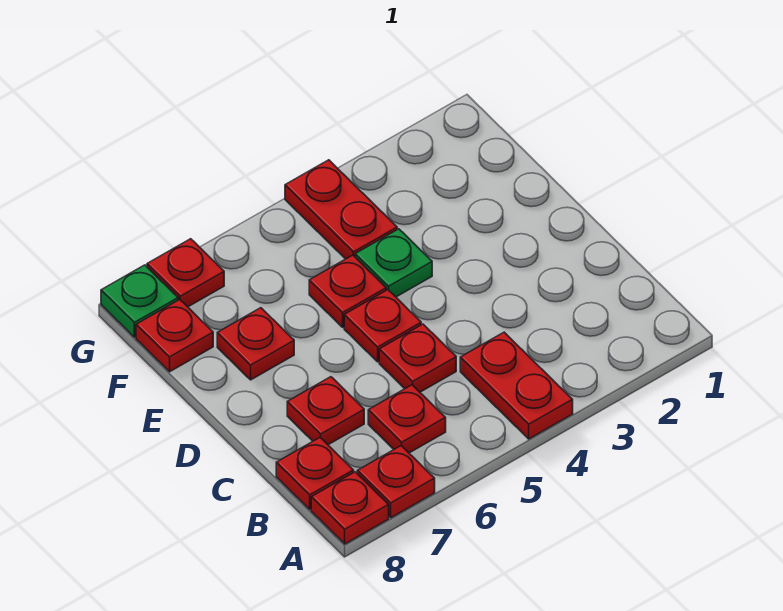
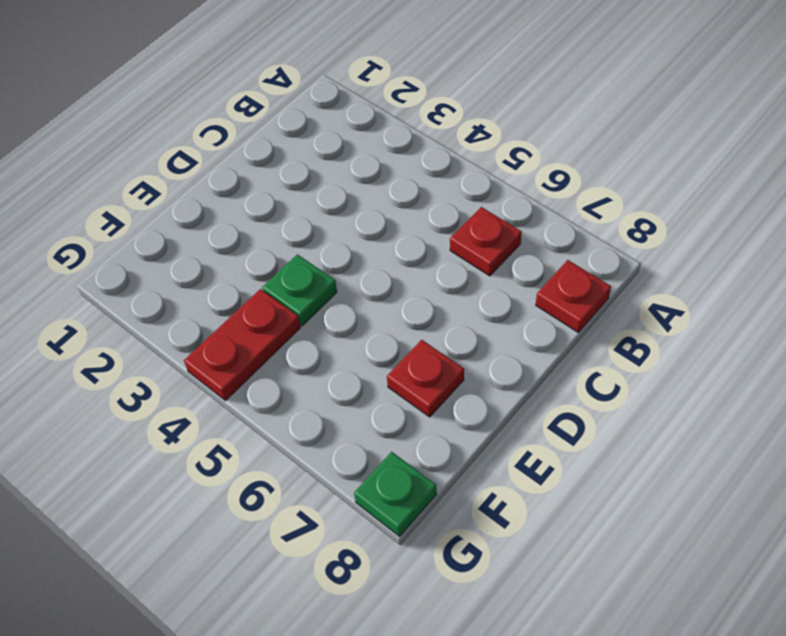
none -> red plate A4:B4 level 1
none -> red plate A7 level 1
none -> red plate A8 level 1

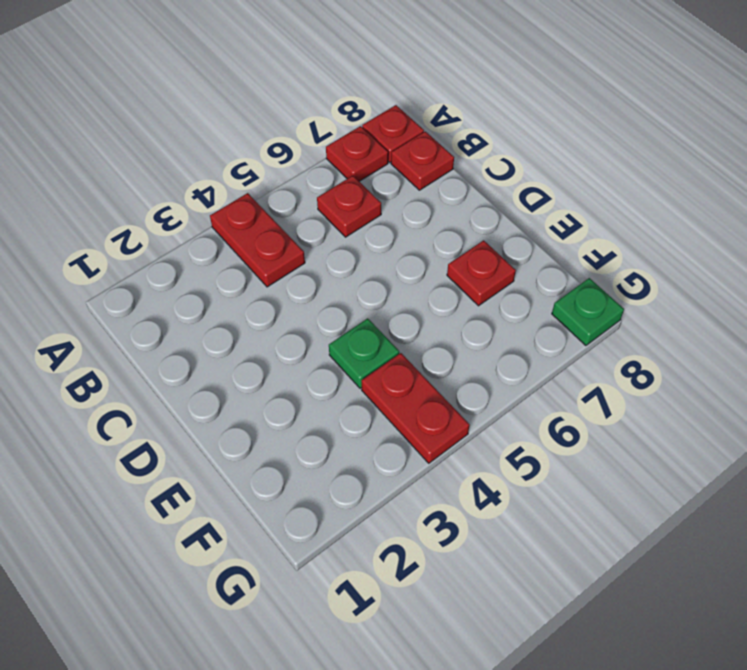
none -> red plate C5 level 1
none -> red plate C7 level 1
none -> red plate D5 level 1

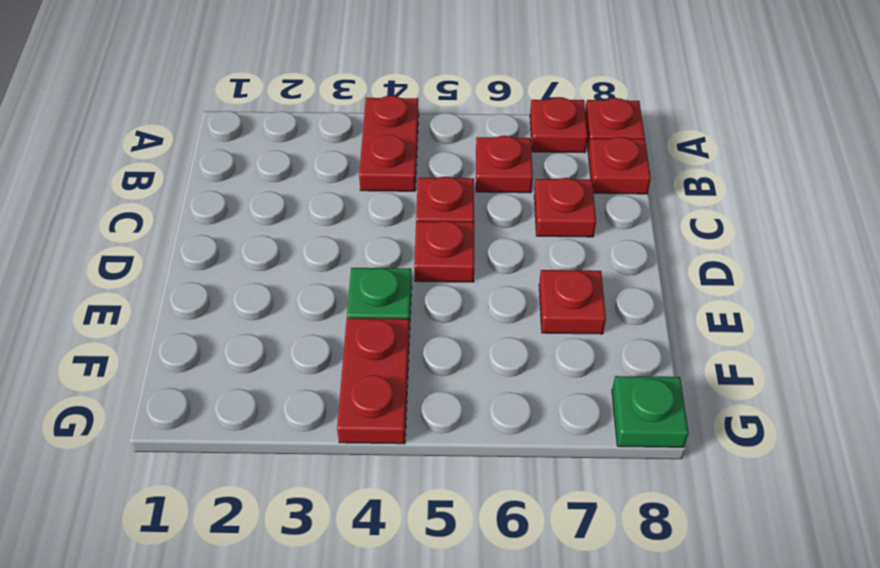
none -> red plate E5 level 1
none -> red plate F8 level 1
none -> red plate G7 level 1

